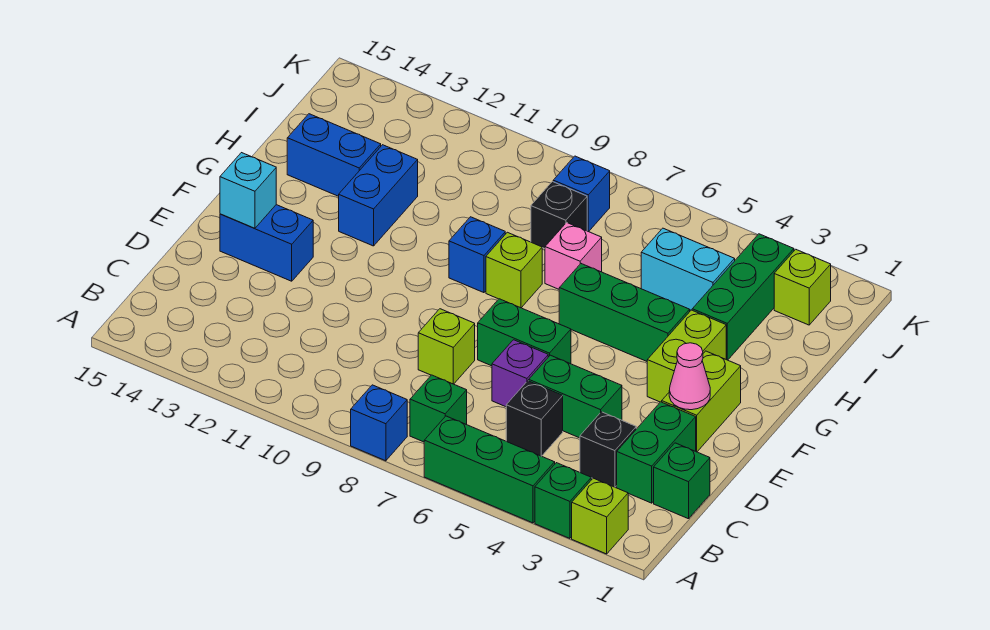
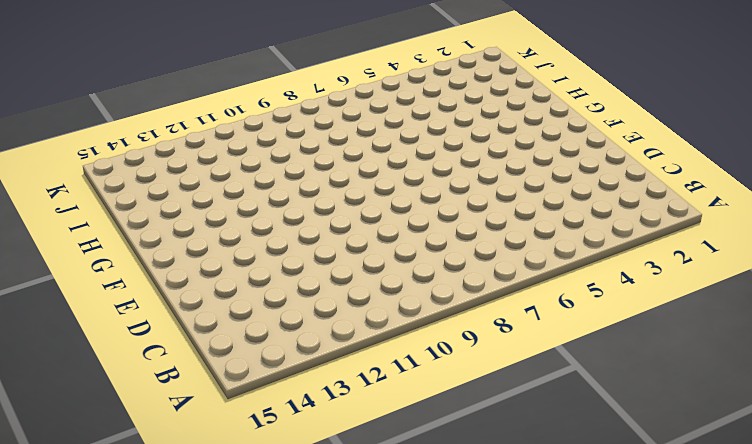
none -> lime brick A2 level 1
none -> green brick A3 level 1
none -> green brick A4:A6 level 1

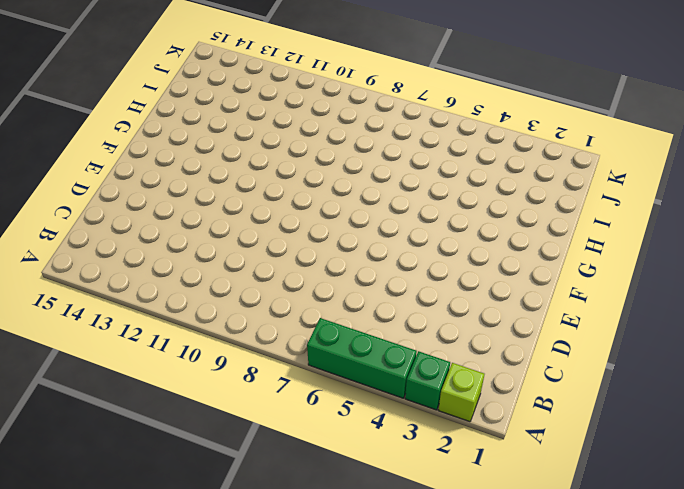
none -> blue brick A8 level 1
none -> green brick B7 level 1
none -> green brick C1 level 1

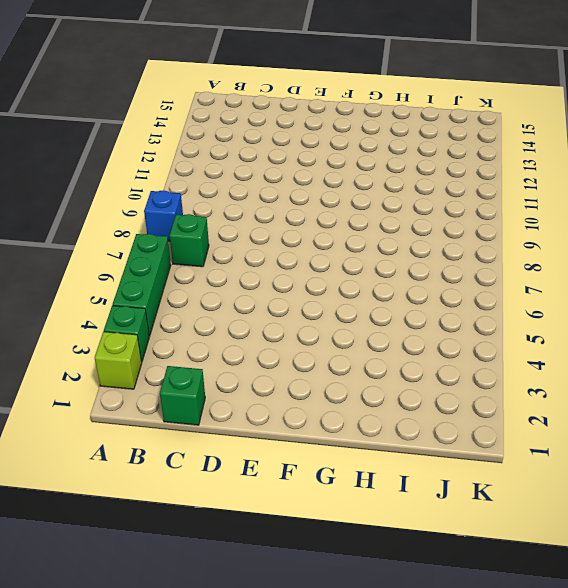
none -> green brick C2:D2 level 1
none -> black brick C3 level 1
none -> black brick C5 level 1

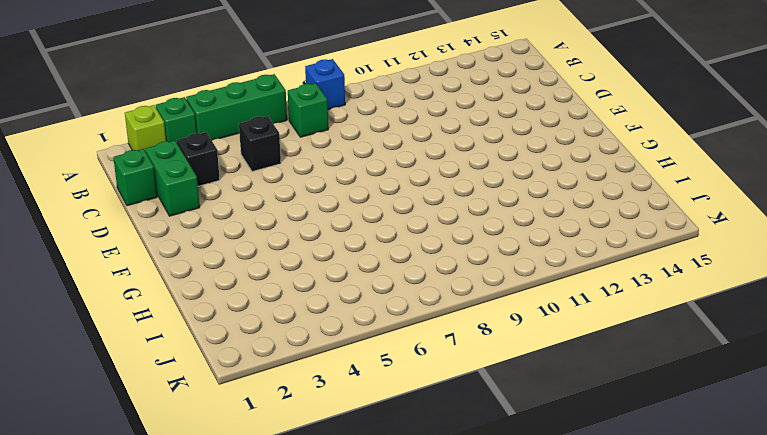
none -> green brick D4:D5 level 1
none -> purple brick D6 level 1
none -> lime brick D8 level 1

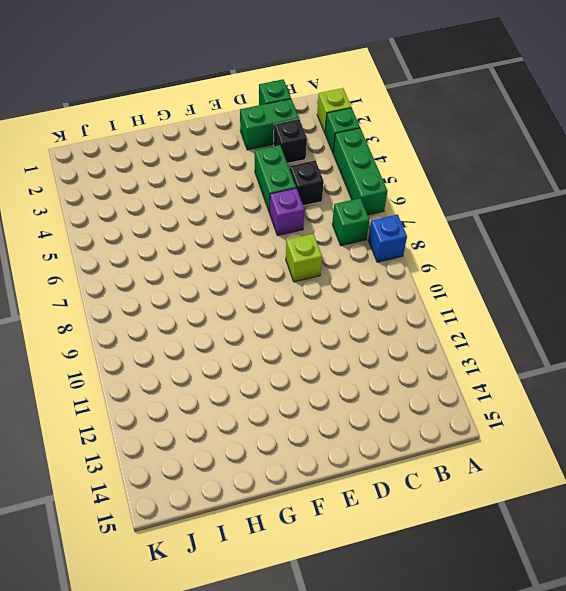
none -> lime brick E2:F2 level 1
none -> green brick E6:E7 level 1
none -> blue brick E13:E14 level 1

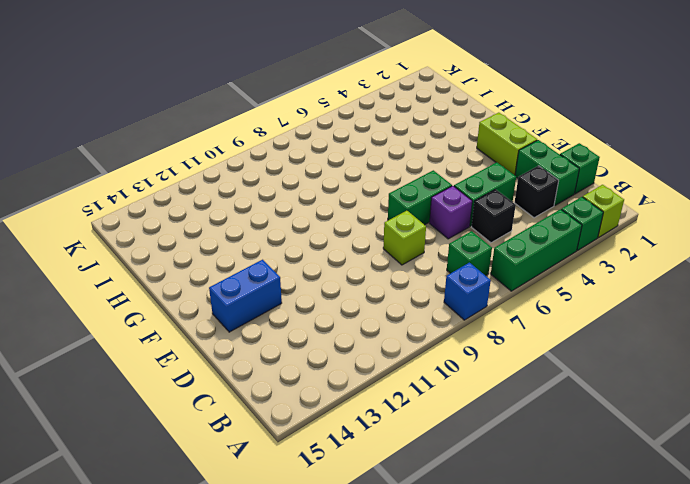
none -> lime brick F3:G3 level 1
none -> green brick G4:G6 level 1
none -> lime brick G8 level 1

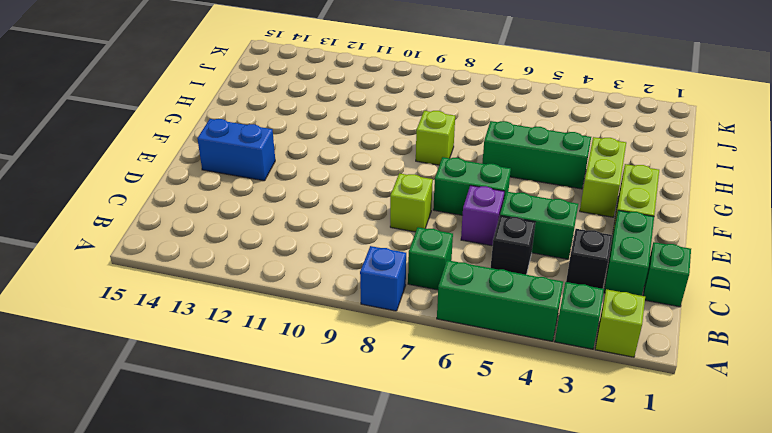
none -> blue brick G9 level 1
none -> blue brick G12:H12 level 1
none -> green brick H3:J3 level 1

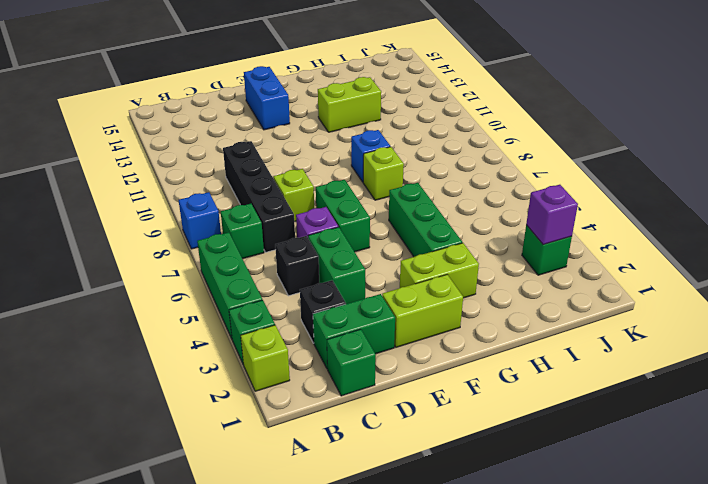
black brick C7:C10 level 1 -> none
lime brick G12:H12 level 1 -> blue brick G12:H12 level 1
green brick J3 level 1 -> green brick H3:J3 level 1
purple brick J3 level 2 -> none
none -> pink brick H7 level 1
none -> blue brick H13:H14 level 1
none -> cyan brick I4:I5 level 1

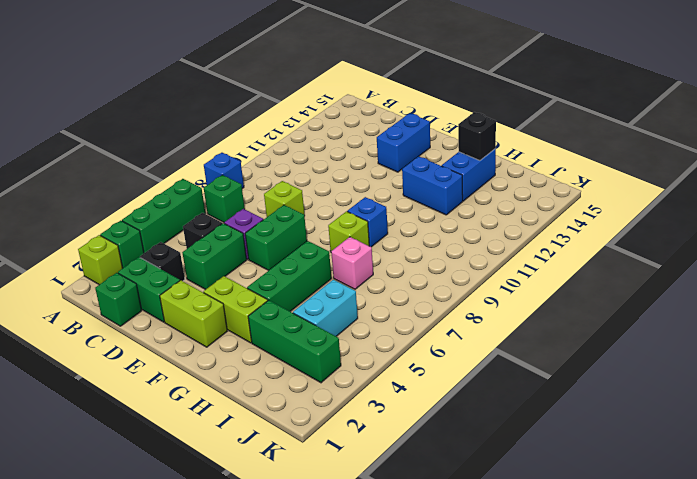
black brick H14 level 2 -> black brick I8 level 1
none -> lime brick J2 level 1
none -> blue brick J8 level 1
none -> pink cone E2 level 2

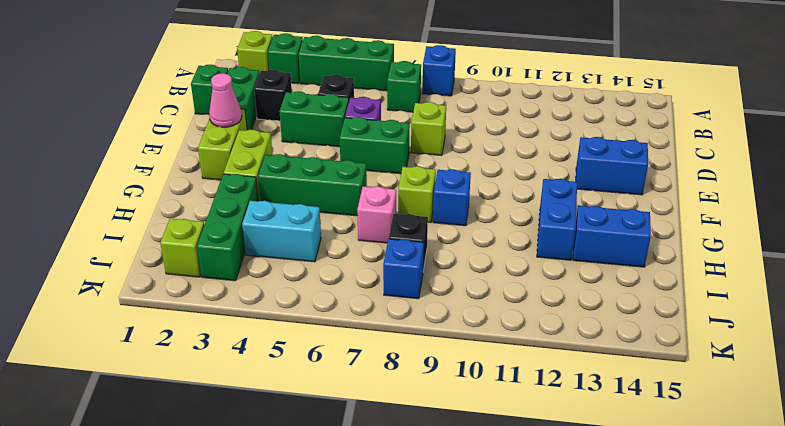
none -> cyan brick E14 level 2

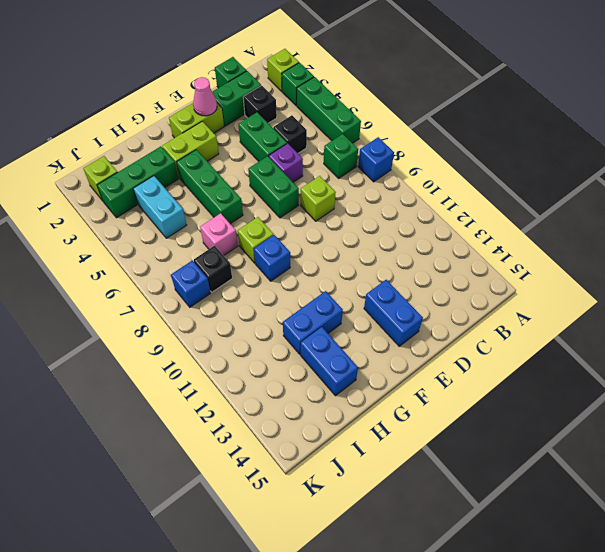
none -> cyan brick E14 level 2

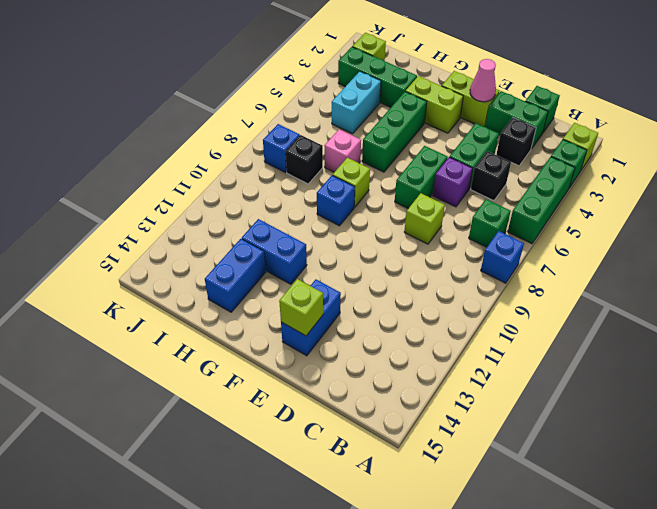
lime brick E14 level 2 -> cyan brick E14 level 2

